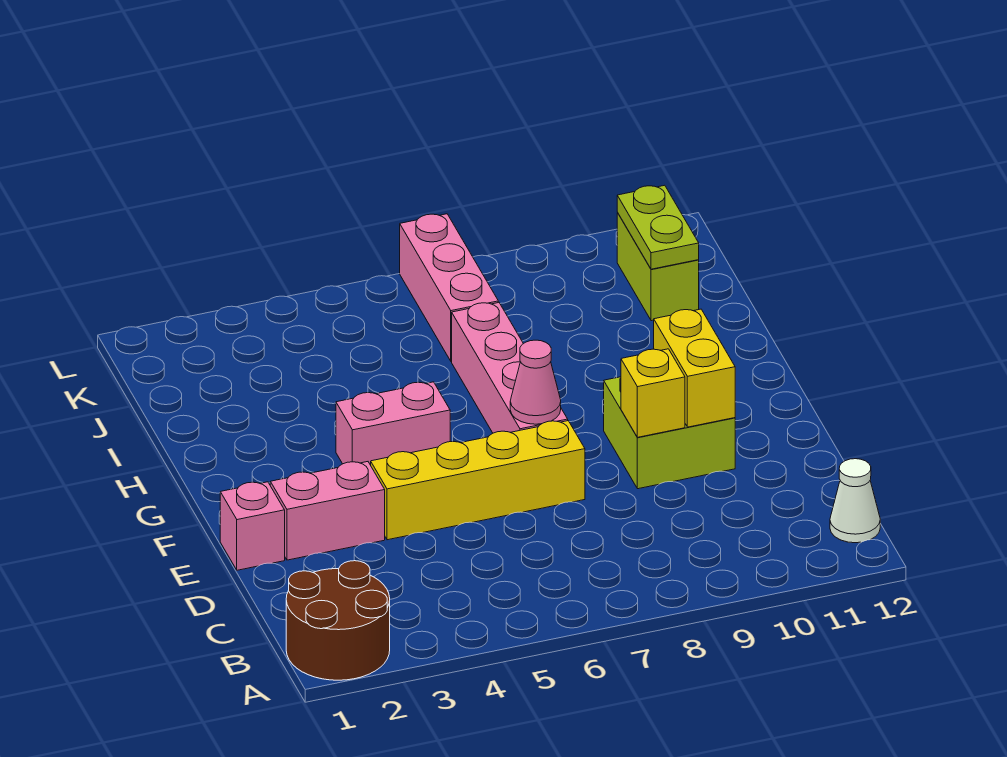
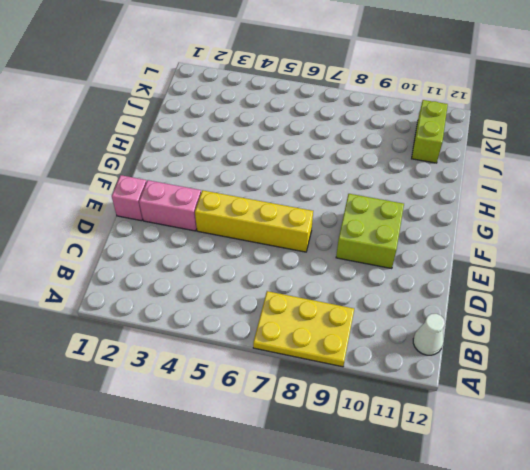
yellow plate A7:B9 level 1 -> none
none -> brown round brick A1:B2 level 1
none -> pink brick F7:I7 level 1
none -> pink brick G4:G5 level 1

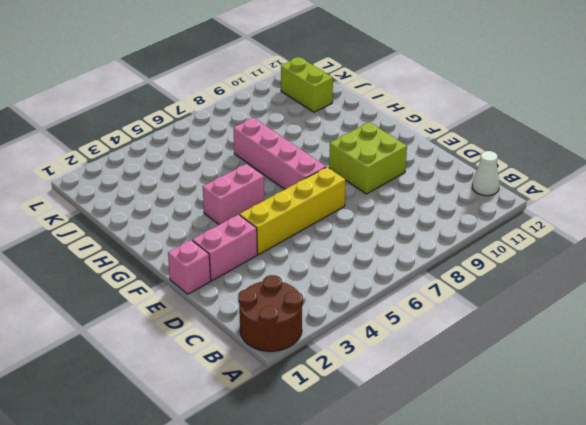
none -> pink brick J7:L7 level 1
none -> yellow brick E9 level 2
none -> yellow brick E10:F10 level 2

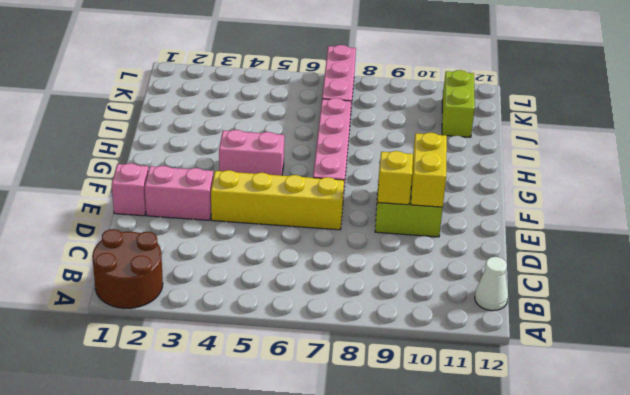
none -> pink cone F7 level 2
none -> lime plate J11:K11 level 2

